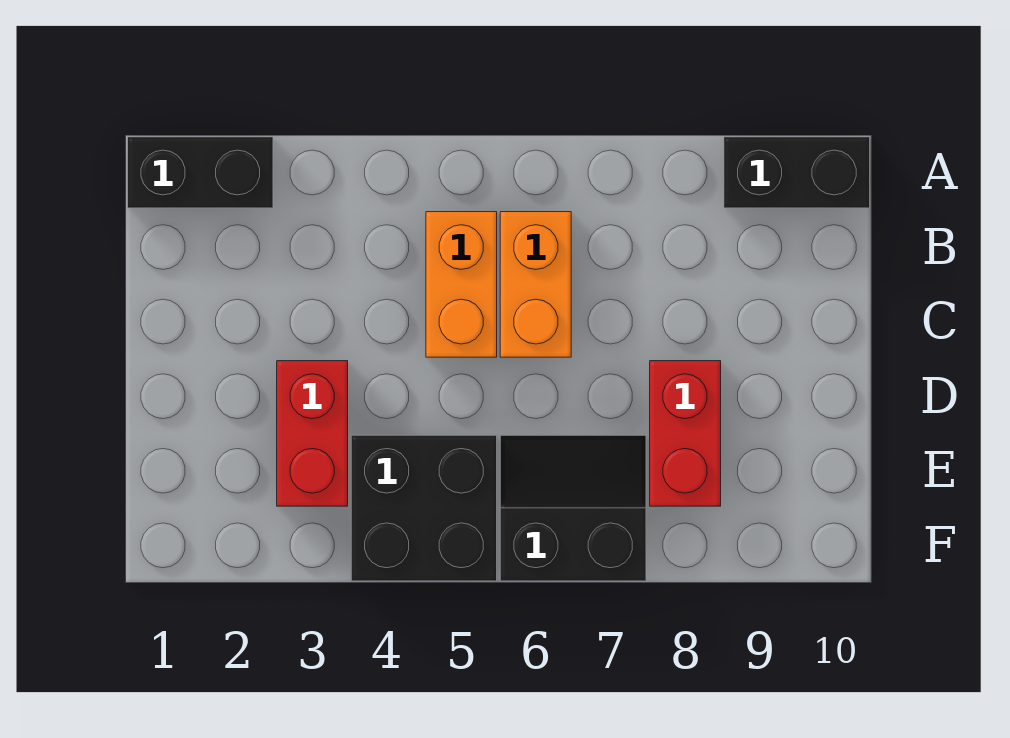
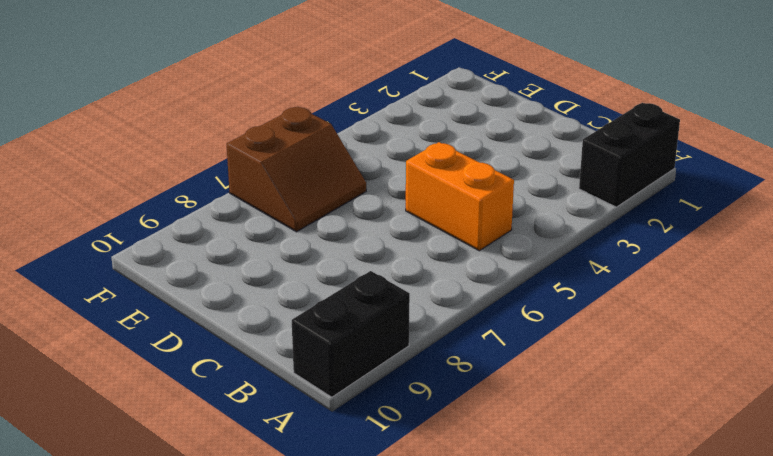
brown slope E6:F7 level 1 top F -> black slope E6:F7 level 1 top F
none -> orange brick B6:C6 level 1
none -> red brick D3:E3 level 1

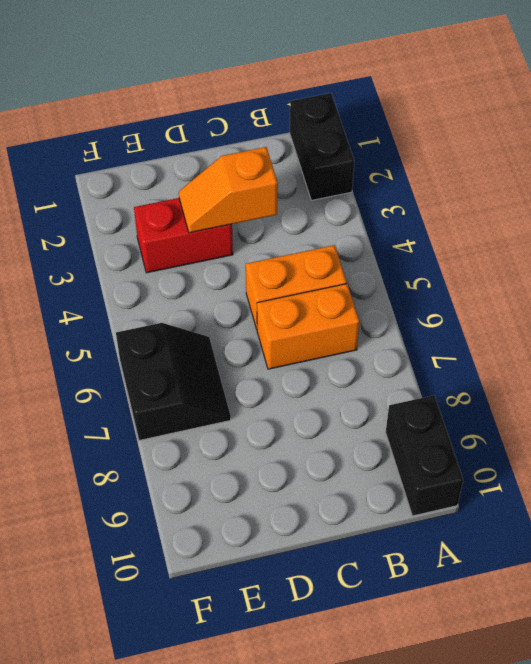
orange slope C3:D3 level 2 top C -> none
none -> red brick D8:E8 level 1
none -> black brick E4:F5 level 1

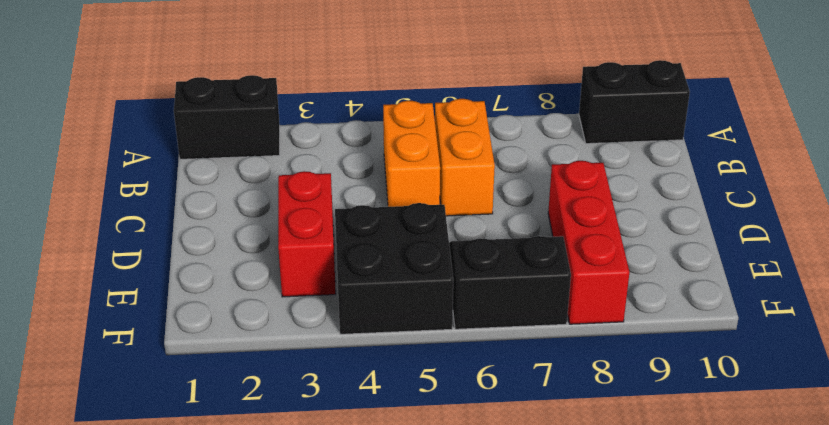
red brick D8:F8 level 1 -> red brick D8:E8 level 1

